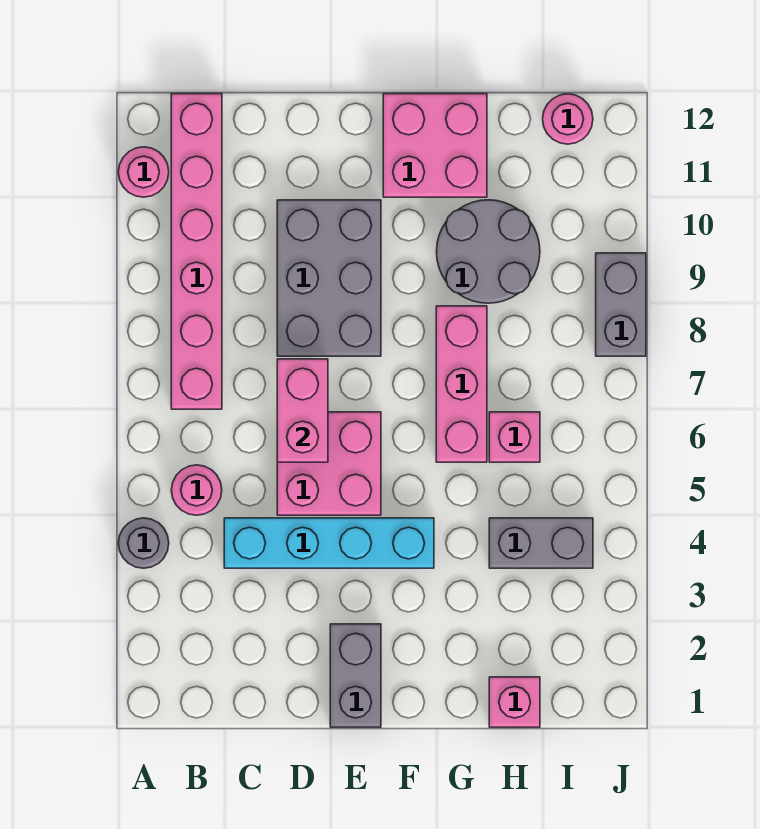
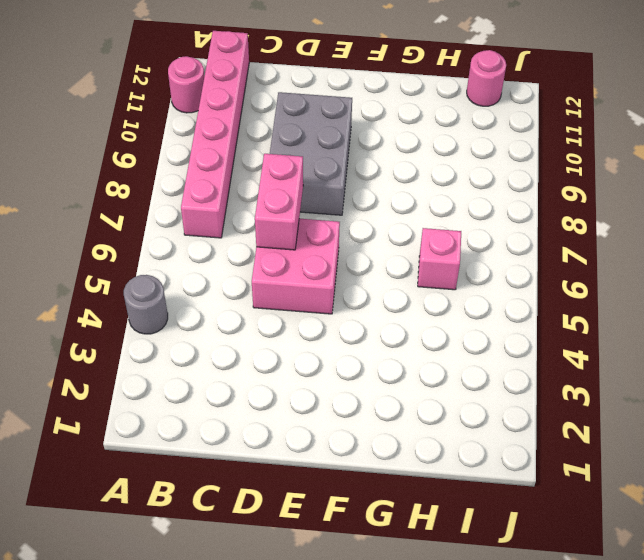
none -> pink round brick B5 level 1
none -> cyan brick C4:F4 level 1
none -> grey brick E1:E2 level 1

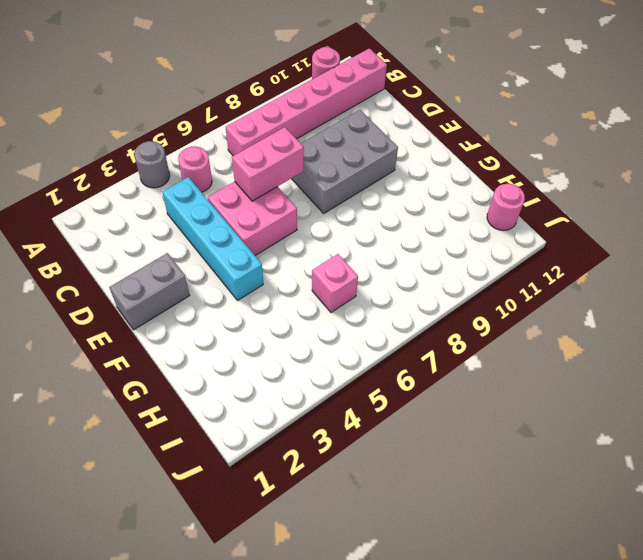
none -> pink brick F11:G12 level 1
none -> pink brick G6:G8 level 1
none -> grey round brick G9:H10 level 1

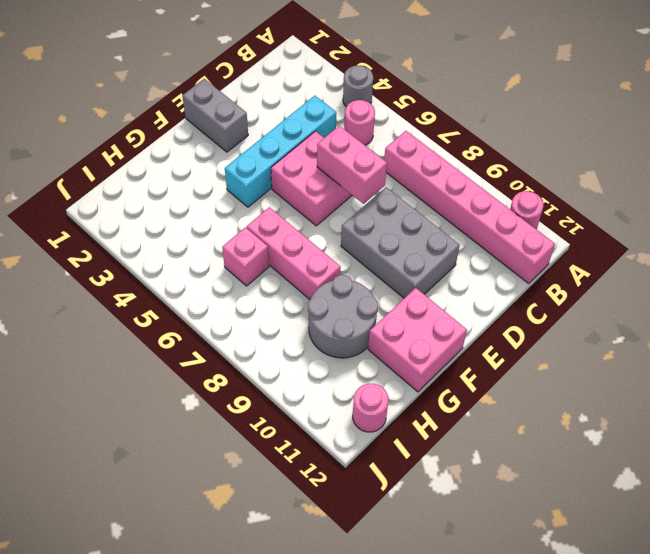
none -> pink brick H1 level 1
none -> grey brick H4:I4 level 1
none -> grey brick J8:J9 level 1

